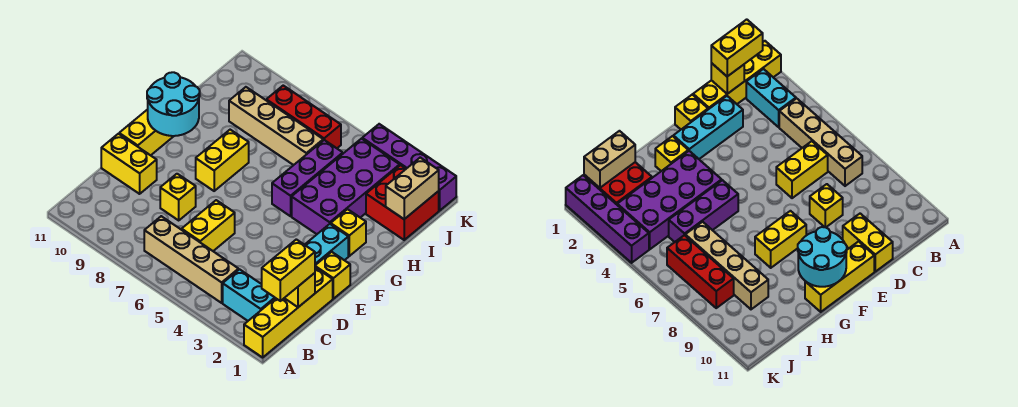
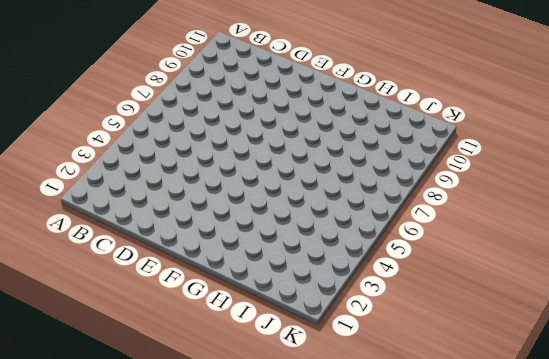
none -> yellow brick A1:D1 level 1
none -> cyan brick B2:B3 level 1
none -> tan brick B4:B7 level 1

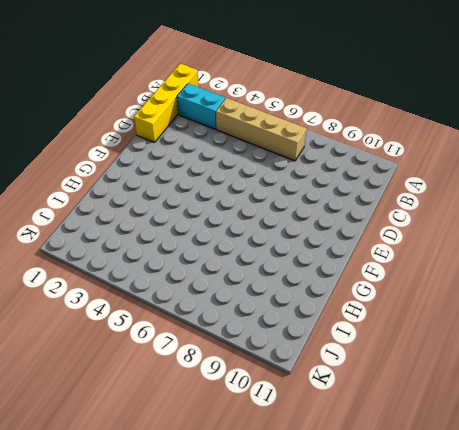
none -> yellow brick C6:D6 level 1
none -> cyan brick D2:F2 level 1
none -> yellow brick D8 level 1

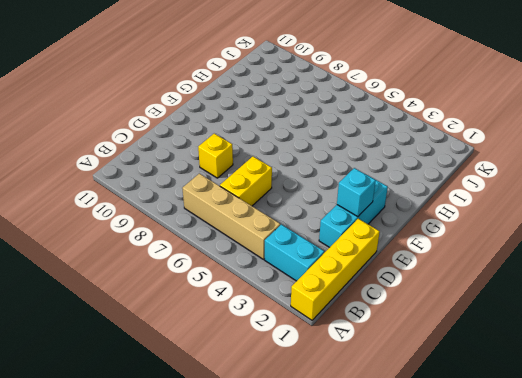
cyan brick E2 level 2 -> none
none -> yellow brick D10:D11 level 1
none -> yellow brick E1 level 1
none -> yellow brick E11:G11 level 1

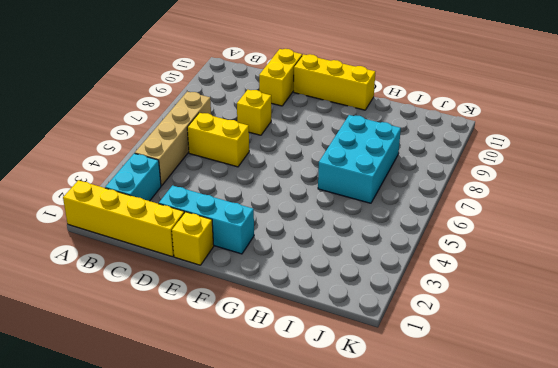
cyan brick H6:I8 level 1 -> tan brick I6:I9 level 1
none -> yellow brick F8:G8 level 1
none -> yellow brick G2 level 1
none -> purple brick G3:J4 level 1

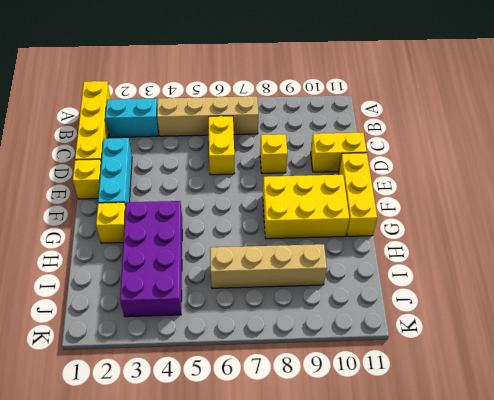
yellow brick F8:G10 level 1 -> yellow brick F8:G8 level 1
none -> purple brick G5:I5 level 1
none -> red brick I1:J2 level 1
none -> red brick J6:J8 level 1

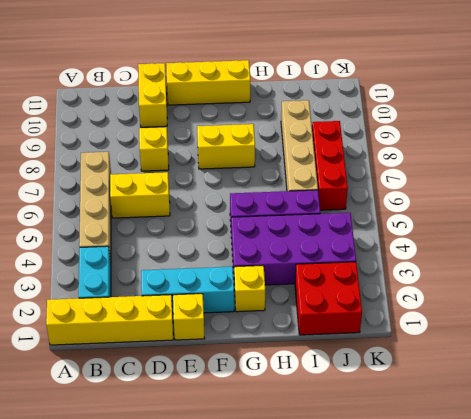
none -> purple brick K1:K4 level 1
none -> yellow brick C1 level 2
none -> cyan round brick F10:G11 level 2

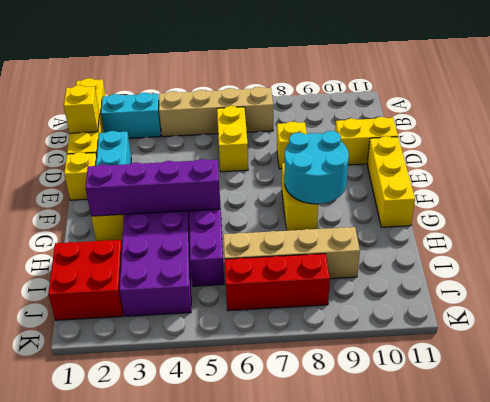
cyan round brick F8:G9 level 2 -> cyan round brick F10:G11 level 2
purple brick G2:G5 level 2 -> purple brick K1:K4 level 1
none -> tan brick I1:J1 level 2
none -> yellow brick B1:C1 level 3

